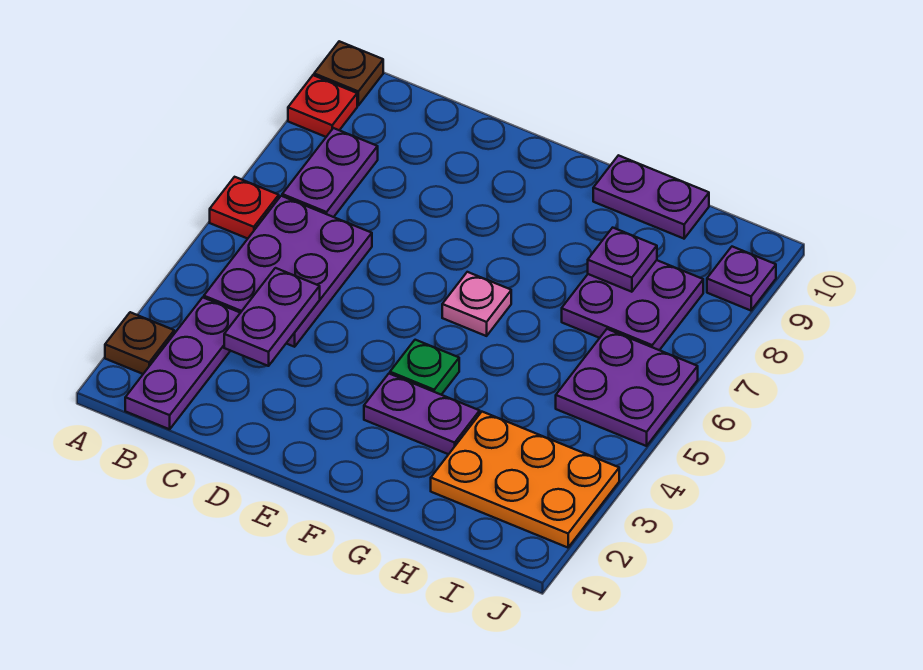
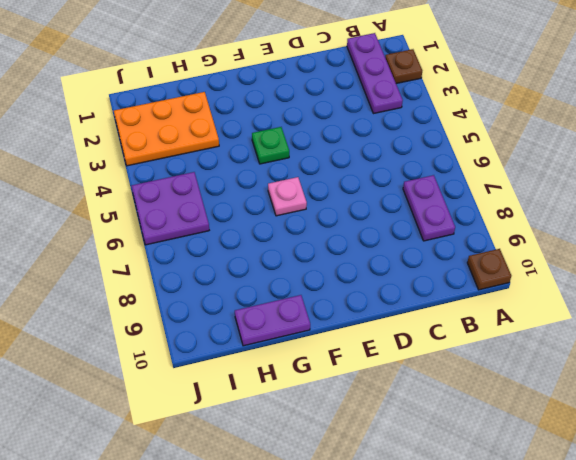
none -> red plate A6 level 1
none -> red plate A9 level 1
none -> purple plate B4:C6 level 1

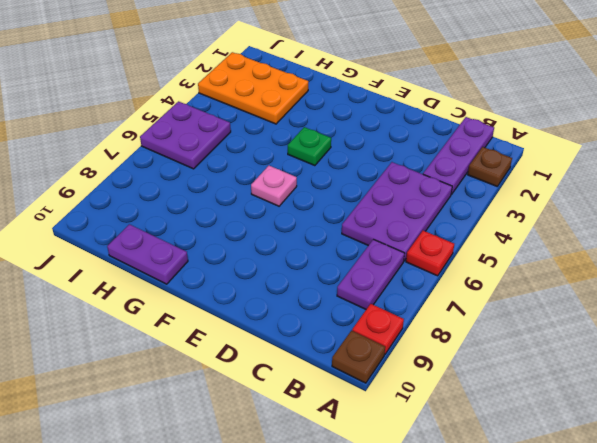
none -> purple plate F3:G3 level 1
none -> purple plate H7:I8 level 1
none -> purple plate J9 level 1

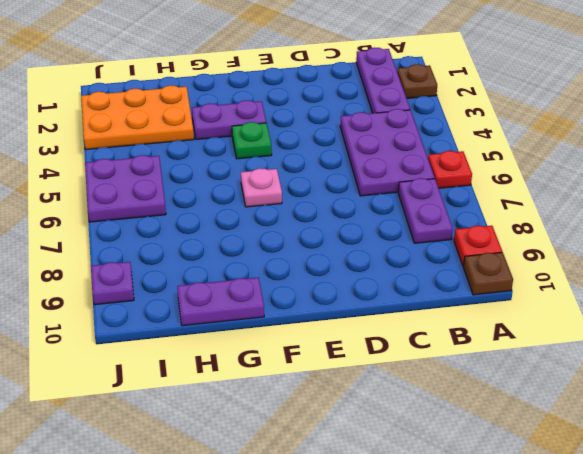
none -> purple plate H7:I8 level 1
none -> purple plate C3:C4 level 2
none -> purple plate H8 level 2

